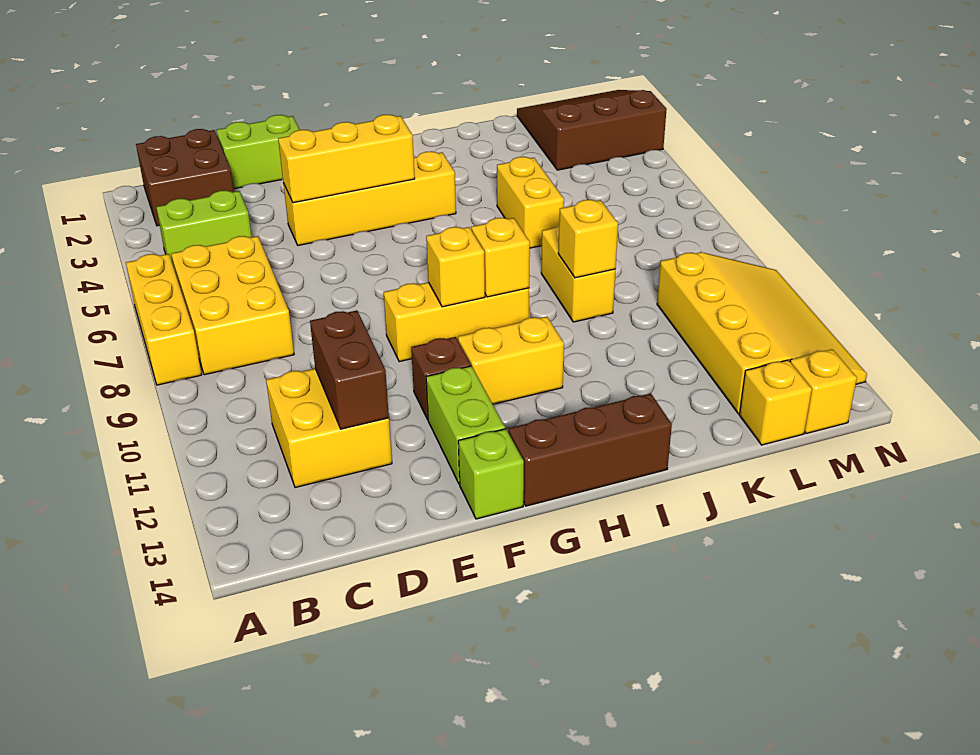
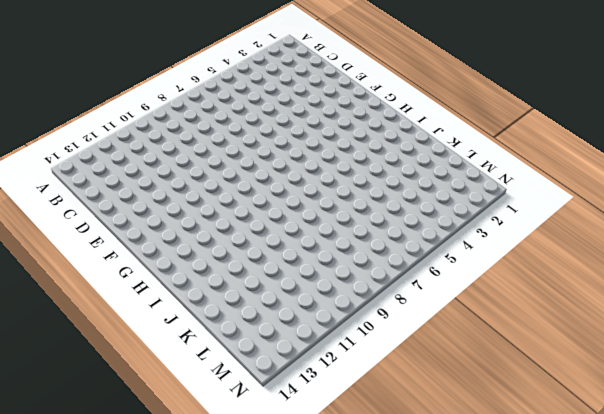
none -> yellow brick A6:A8 level 1
none -> brown brick B1:C2 level 1
none -> lime brick B4:C4 level 1

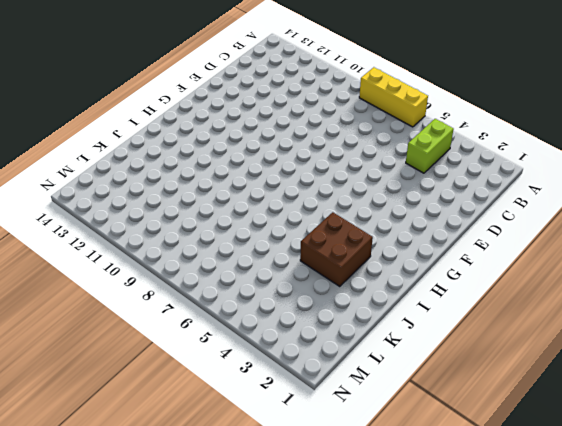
brown brick I3:J4 level 1 -> brown brick B1:C2 level 1
none -> yellow brick B6:C8 level 1
none -> yellow brick C11:D12 level 1
none -> lime brick D1:E1 level 1

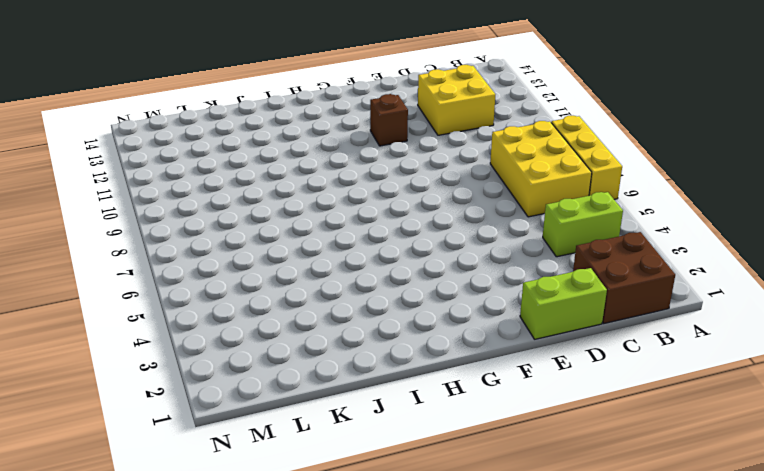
none -> yellow brick E4:H4 level 1
none -> yellow brick F9:H9 level 1
none -> lime brick F12:F13 level 1

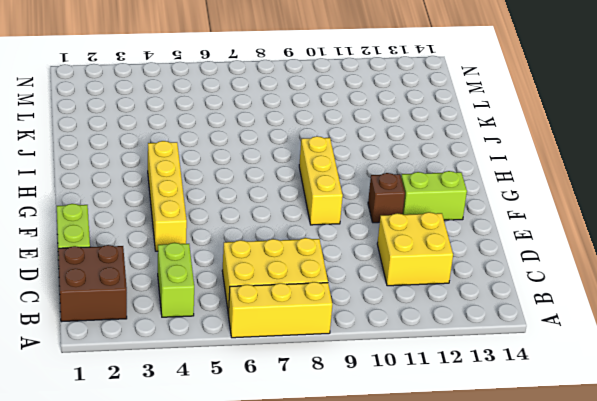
none -> lime brick F14 level 1
none -> yellow brick G11:H11 level 1
none -> brown brick G14:I14 level 1

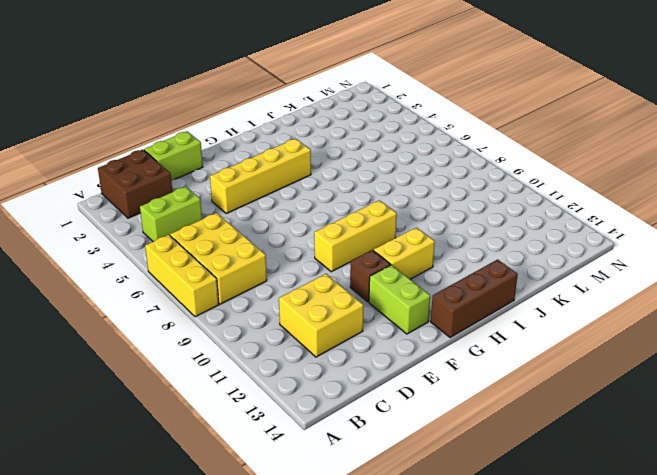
none -> lime brick F14 level 1
none -> yellow brick J5:J6 level 1
none -> yellow brick J8:J9 level 1

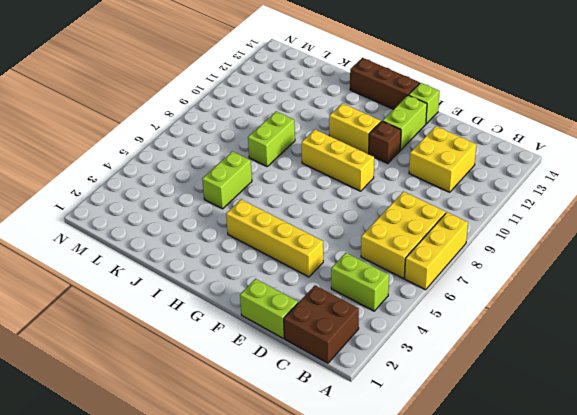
lime brick J5:J6 level 1 -> yellow brick J5:J6 level 1
lime brick J8:J9 level 1 -> yellow brick J8:J9 level 1
none -> brown slope L1:N3 level 1 top 3
none -> yellow slope L10:N13 level 1 top L
none -> yellow brick L14 level 1

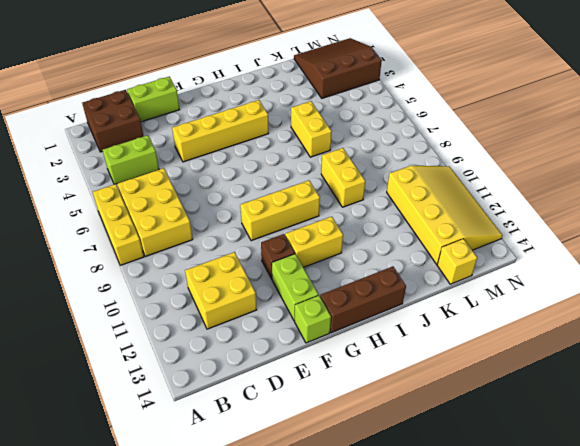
none -> yellow brick M14 level 1
none -> brown brick D11:D12 level 2
none -> yellow brick E4:G4 level 2

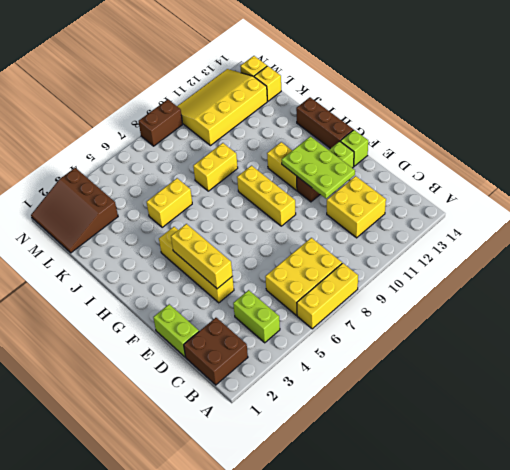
lime plate E11:G12 level 2 -> none
brown brick N8:N9 level 1 -> brown brick D11:D12 level 2
none -> yellow brick G9 level 2
none -> yellow brick H9 level 2
none -> yellow brick J9 level 2

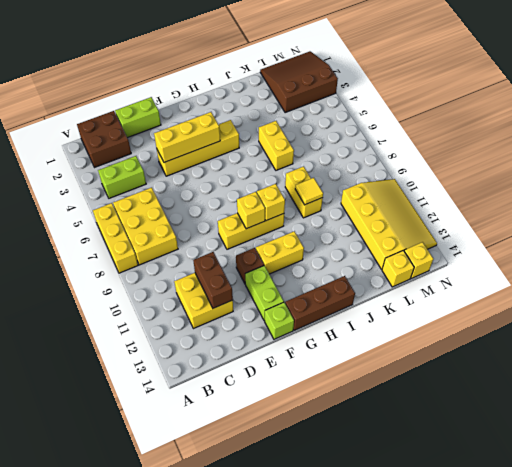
yellow tile J9 level 2 -> yellow brick J9 level 2

